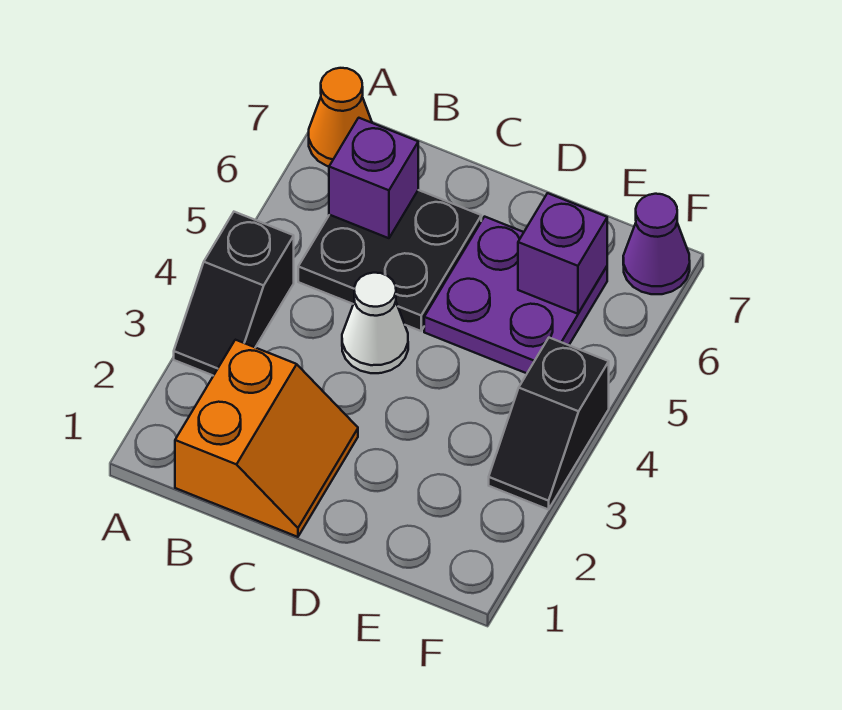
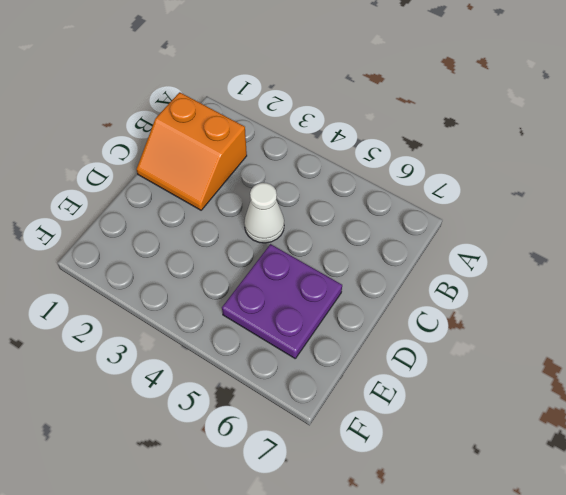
none -> black slope A3:A4 level 1 top 4
none -> orange cone A7 level 1

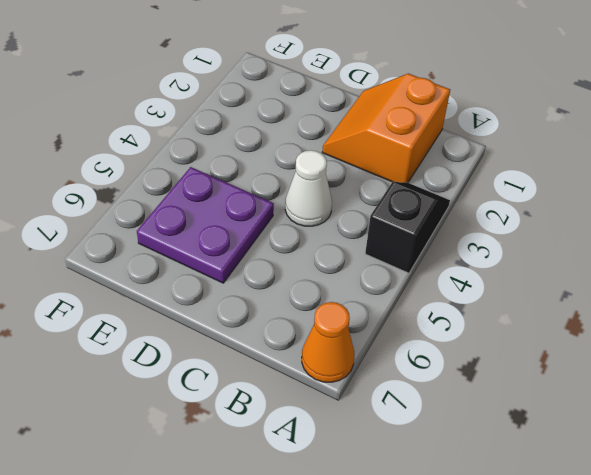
none -> black plate B5:C6 level 1
none -> black slope F3:F4 level 1 top 4

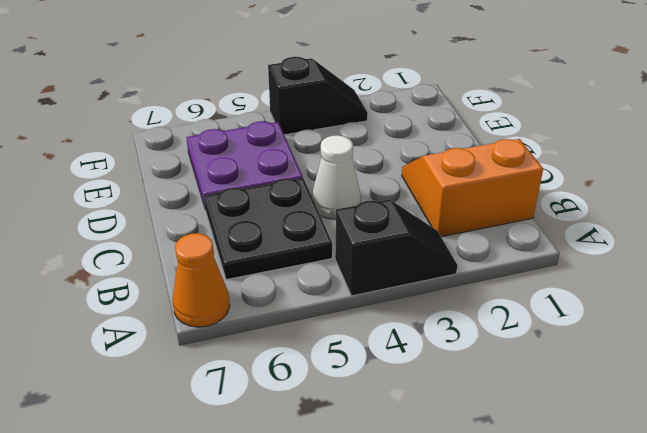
none -> purple cone F7 level 1
none -> purple brick B6 level 2

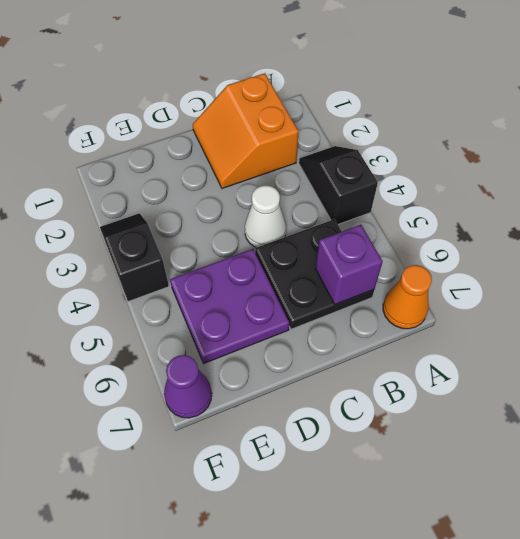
none -> purple brick E6 level 2

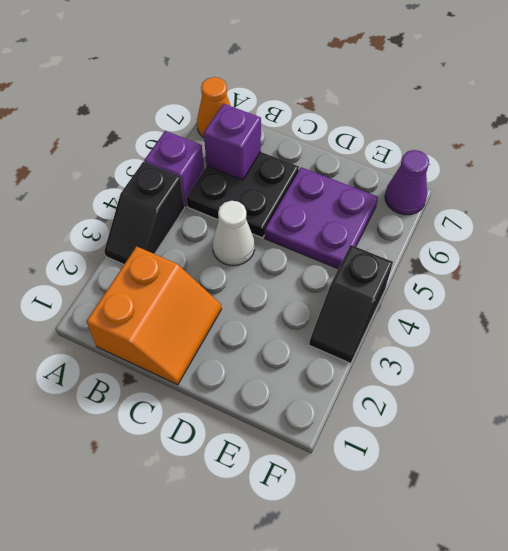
purple brick A5 level 1 -> purple brick E6 level 2

